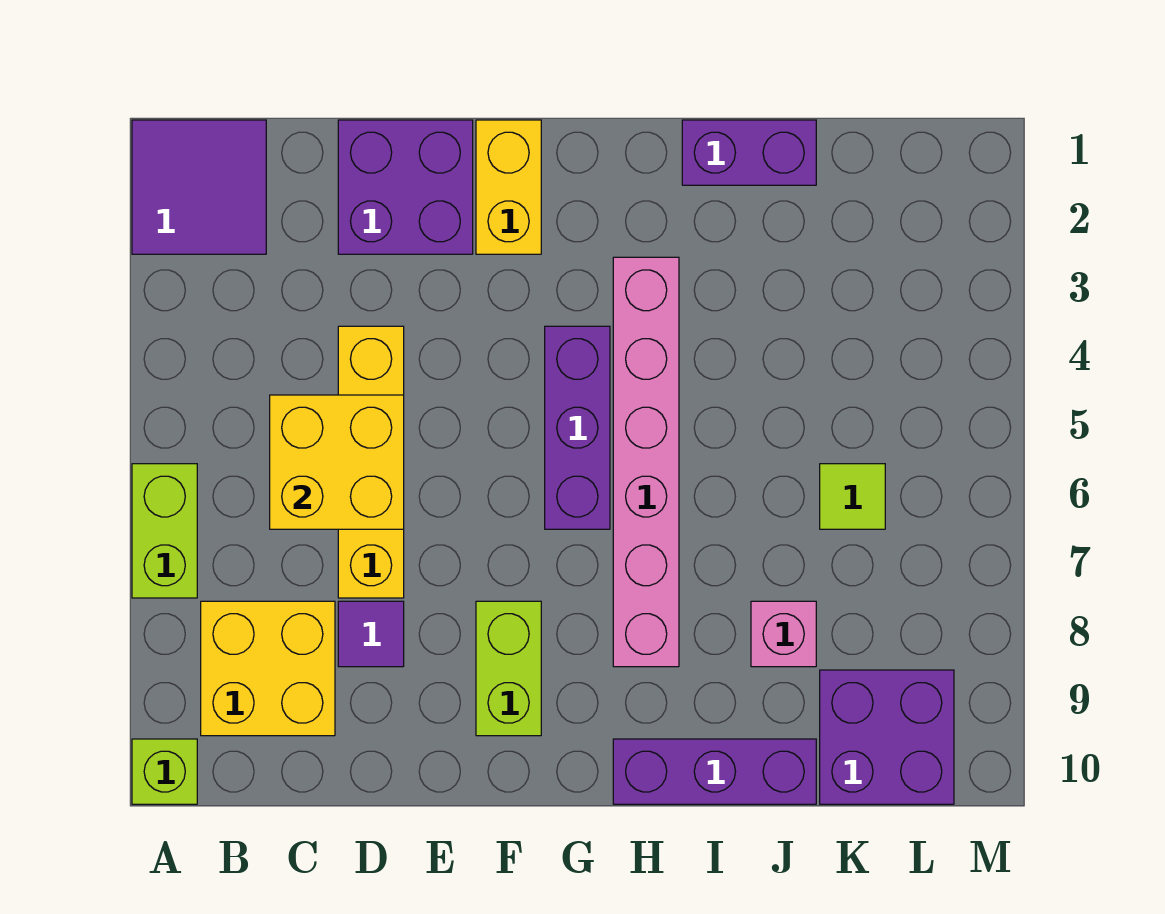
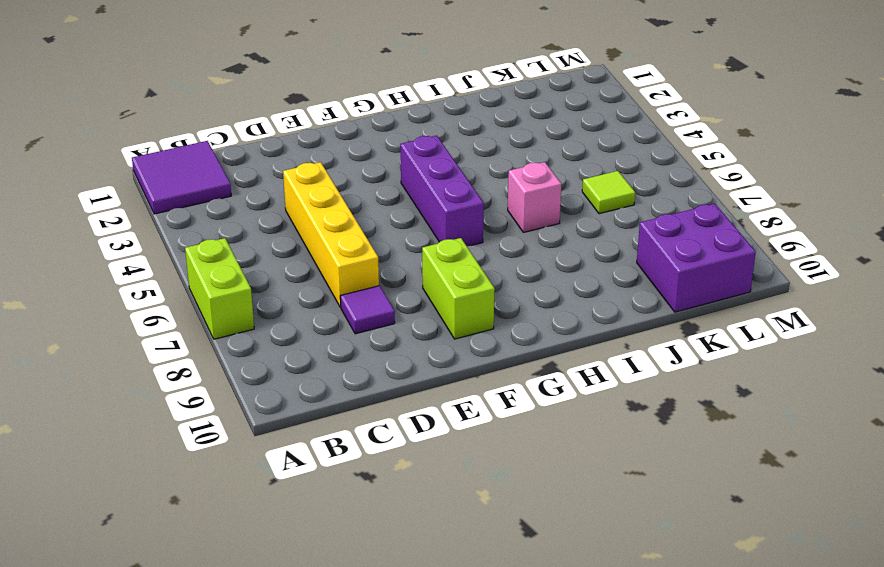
pink brick I6 level 1 -> pink brick J8 level 1
none -> lime brick A10 level 1
none -> yellow brick B8:C9 level 1
none -> purple brick D1:E2 level 1

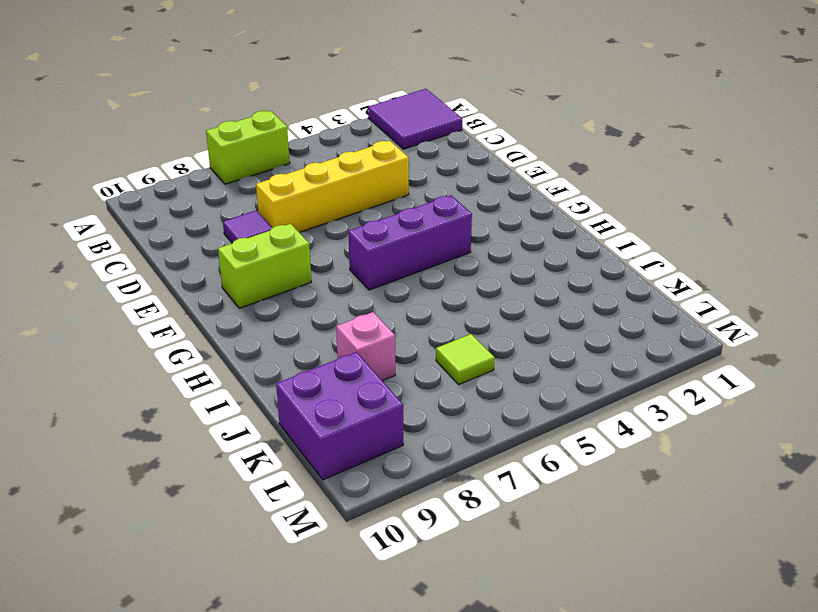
none -> lime brick A10 level 1
none -> yellow brick B8:C9 level 1
none -> purple brick D1:E2 level 1

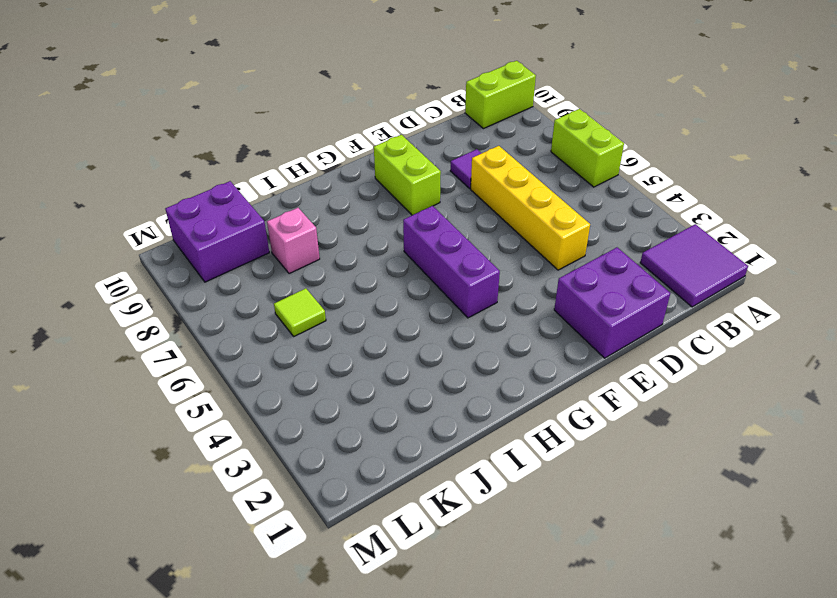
lime brick A10:B10 level 1 -> lime brick A10 level 1
none -> yellow brick B8:C9 level 1
none -> yellow brick F1:F2 level 1
none -> pink brick H3:H8 level 1

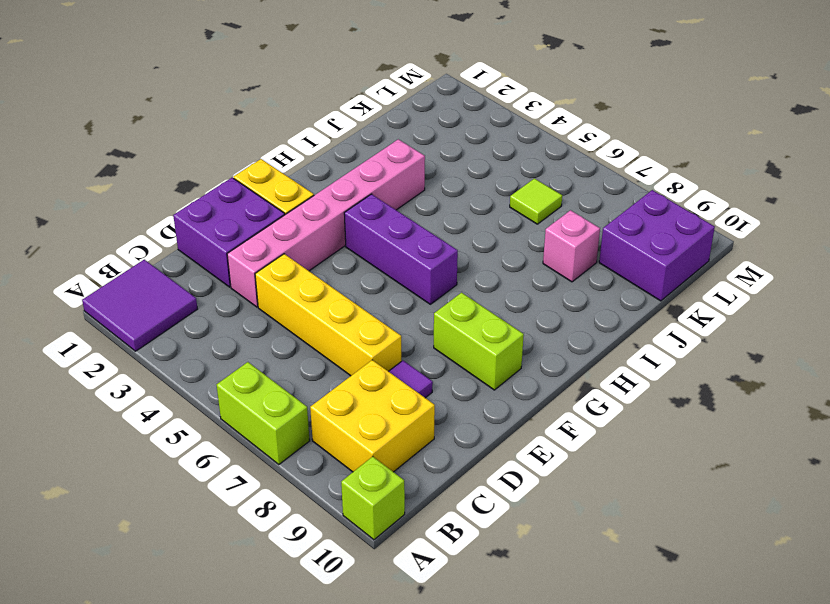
pink brick D3:I3 level 1 -> pink brick H3:H8 level 1
none -> purple brick H10:J10 level 1
none -> purple brick I1:J1 level 1
none -> yellow brick C5:D6 level 2

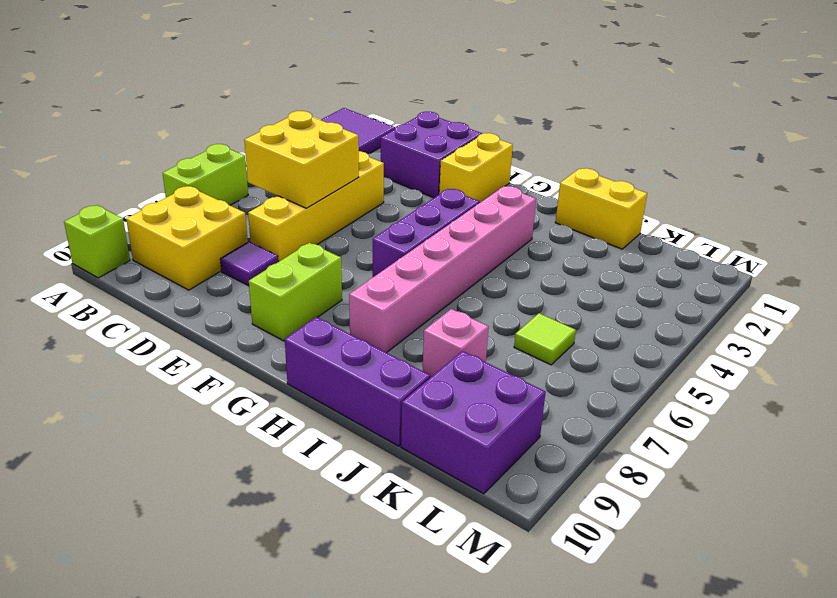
yellow brick I1:J1 level 1 -> purple brick I1:J1 level 1

